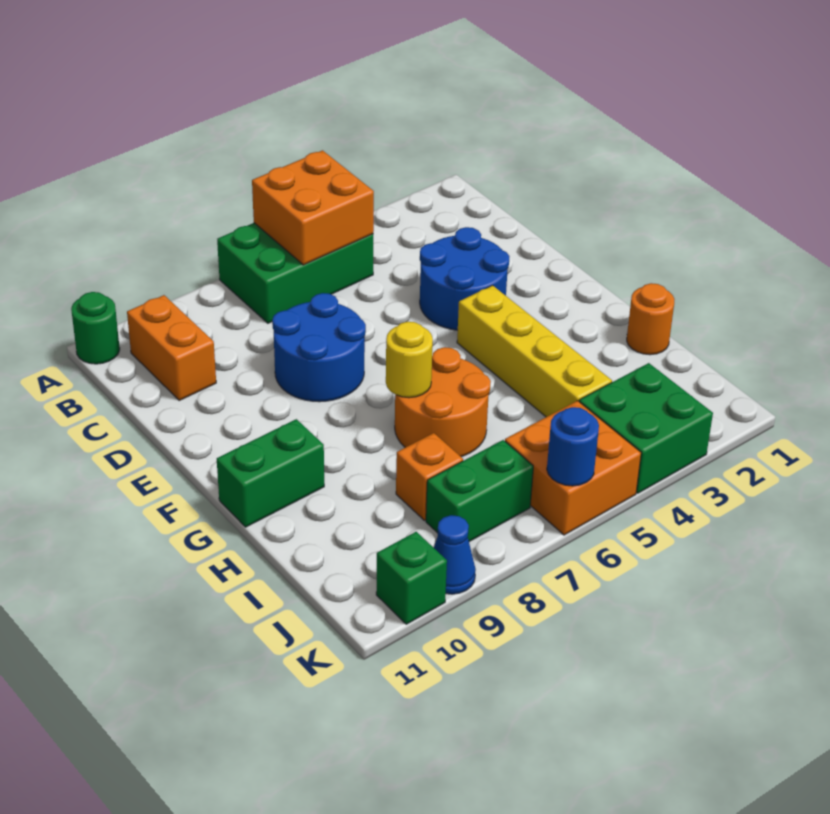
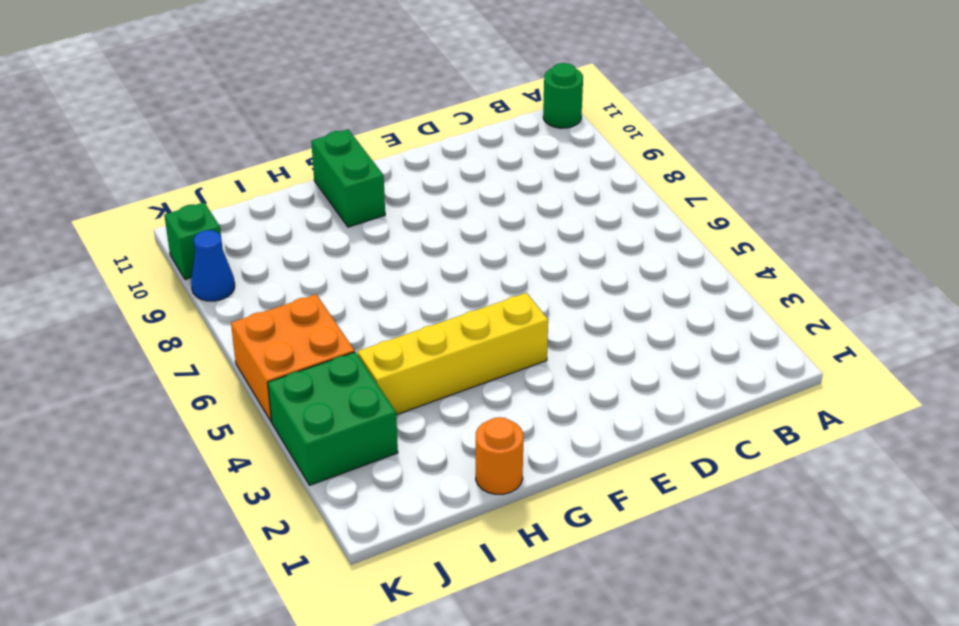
none -> green brick A5:B7 level 1
none -> orange brick B10:C10 level 1
none -> blue round brick D3:E4 level 1

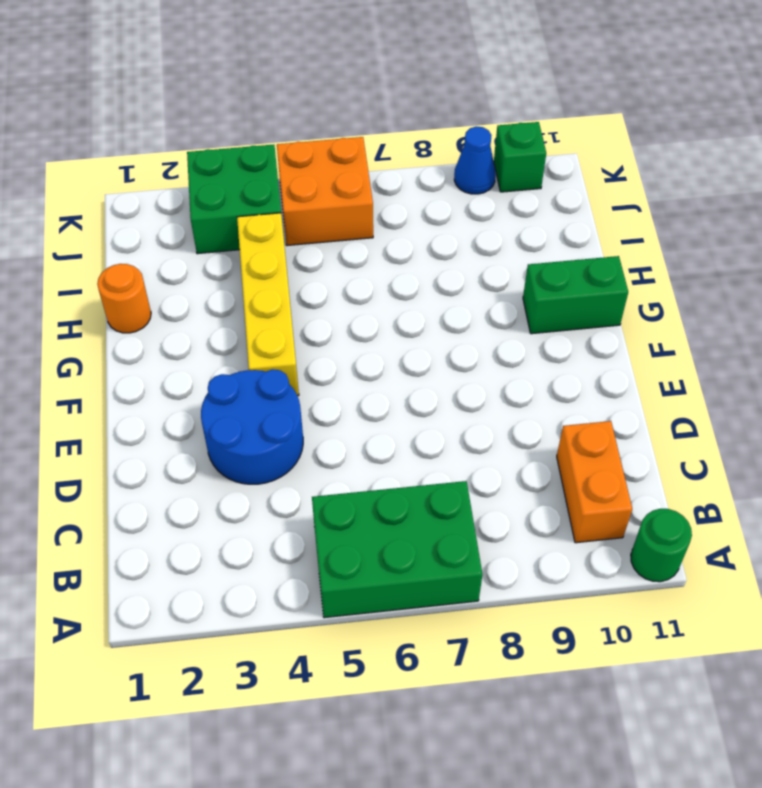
none -> blue round brick D7:E8 level 1
none -> orange round brick G6:H7 level 1
none -> orange brick I8 level 1

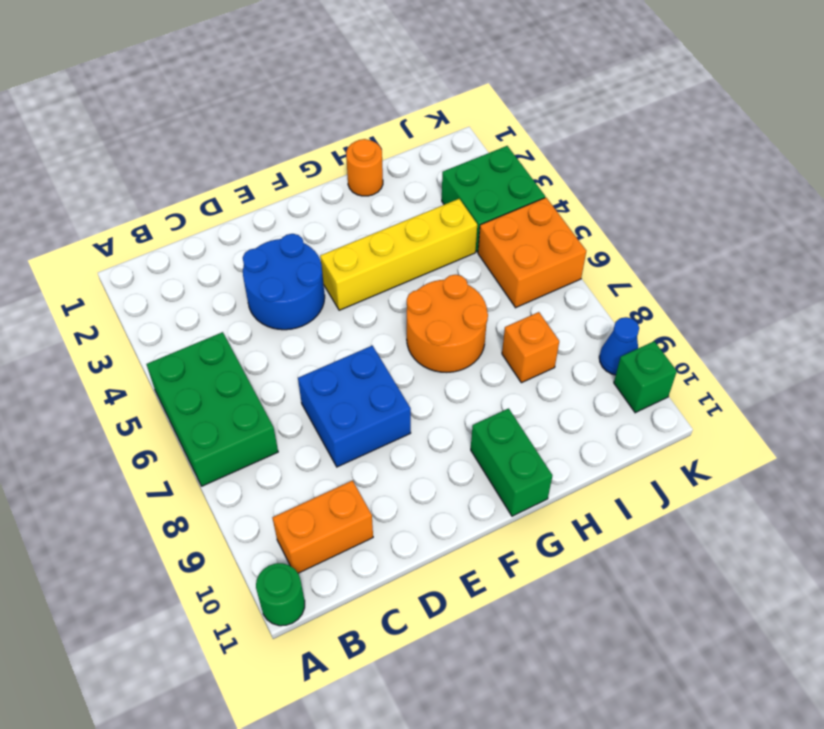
blue brick D7:E8 level 1 -> blue round brick D7:E8 level 1
none -> green brick J7:J8 level 1
none -> orange brick A5:B6 level 2
none -> yellow round brick G7 level 2

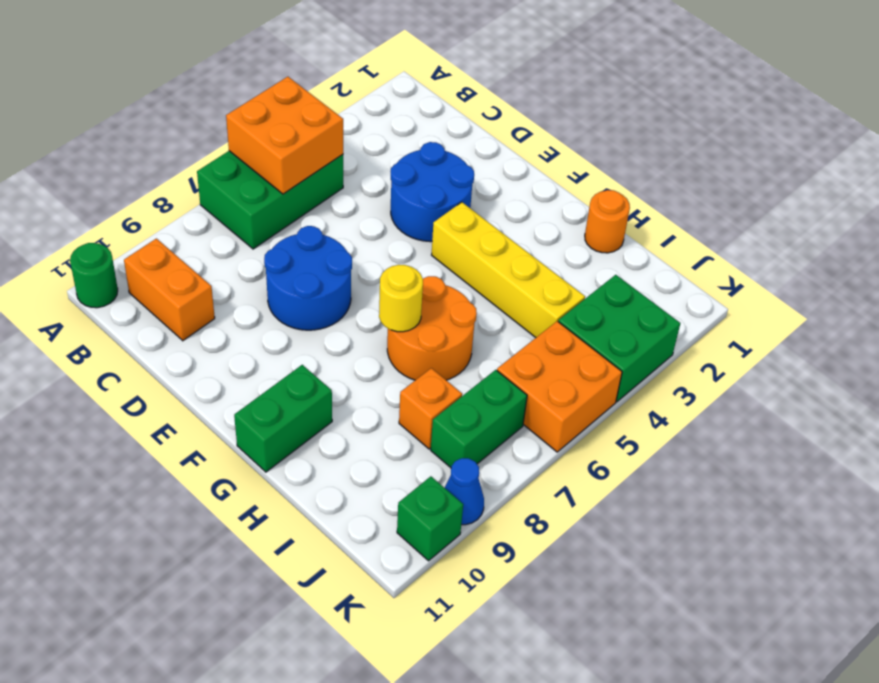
none -> blue round brick K6 level 2

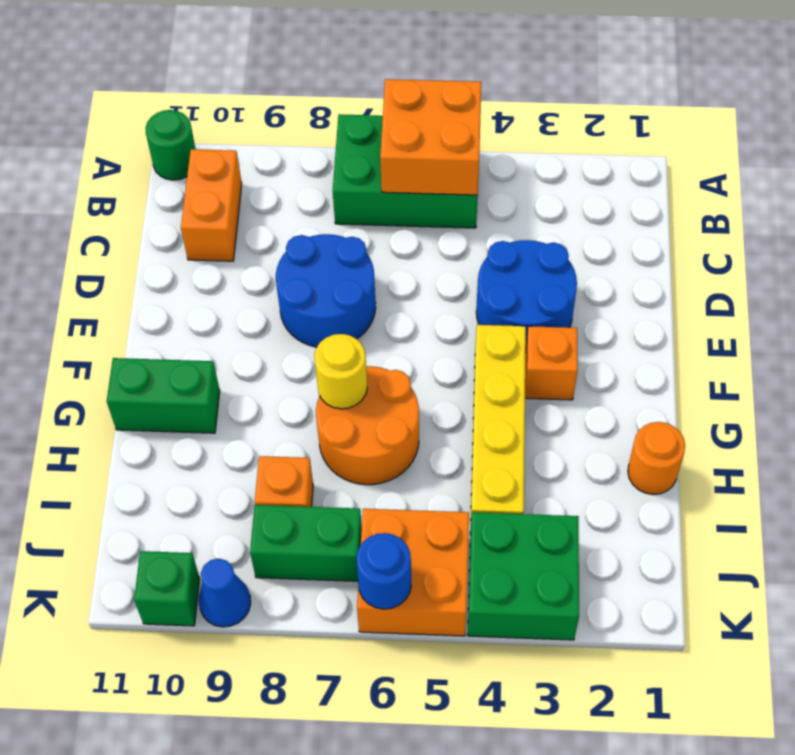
orange brick F3 level 1 -> none

